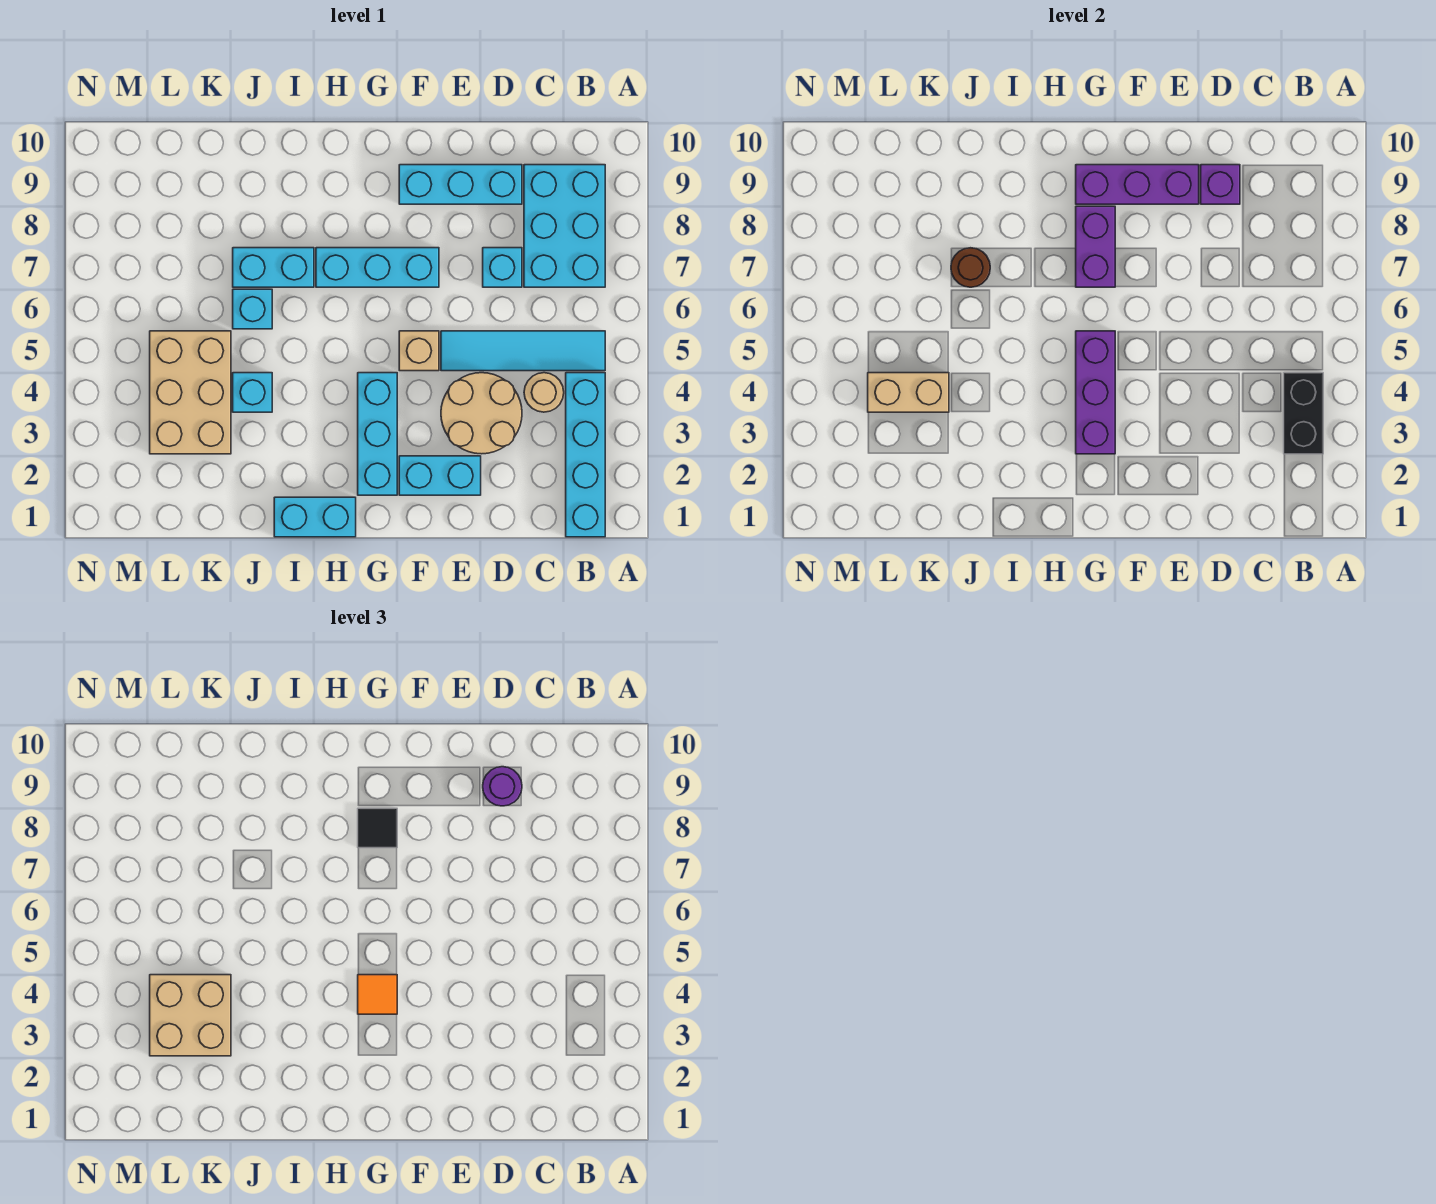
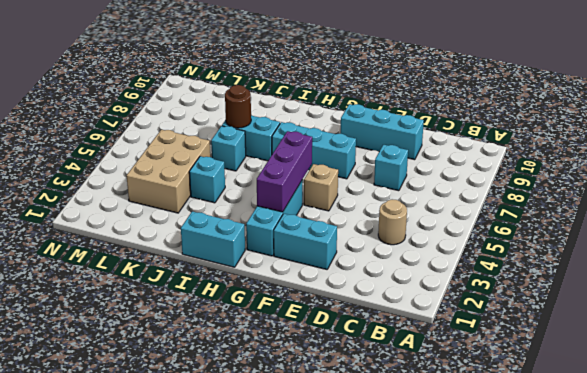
none -> cyan brick B1:B4 level 1
none -> cyan tile B5:E5 level 1
none -> cyan brick B7:C9 level 1

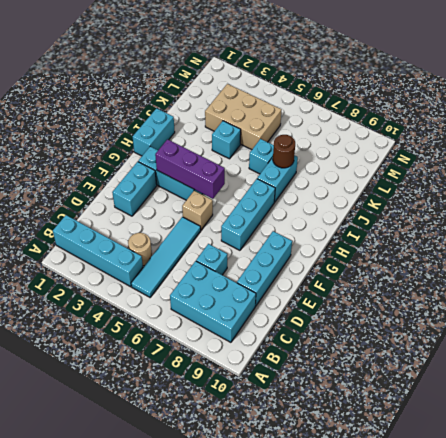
none -> tan round brick D3:E4 level 1
none -> black brick B3:B4 level 2
none -> purple brick D9 level 2

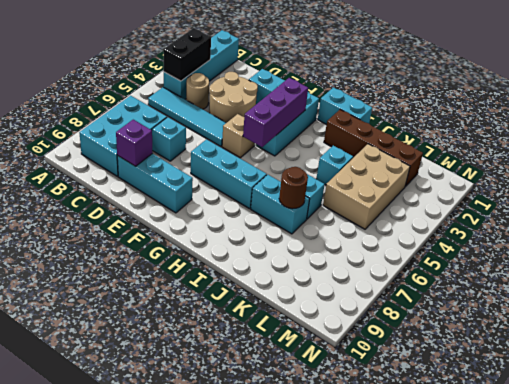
brown brick I2:L2 level 1 -> none
none -> purple brick E9:G9 level 2
none -> purple brick G7:G8 level 2
none -> tan brick K4:L4 level 2

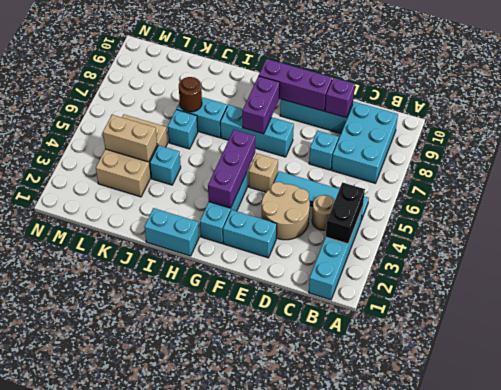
none -> purple round brick D9 level 3
none -> orange tile G4 level 3
none -> black tile G8 level 3

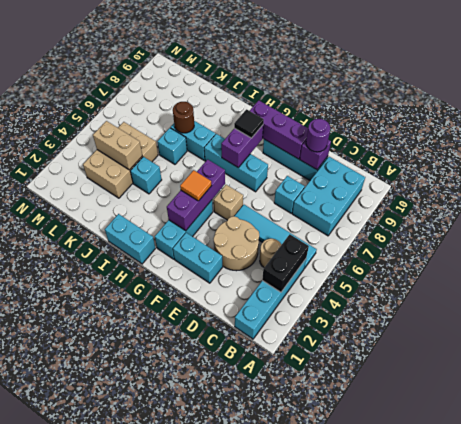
none -> tan brick K3:L4 level 3

